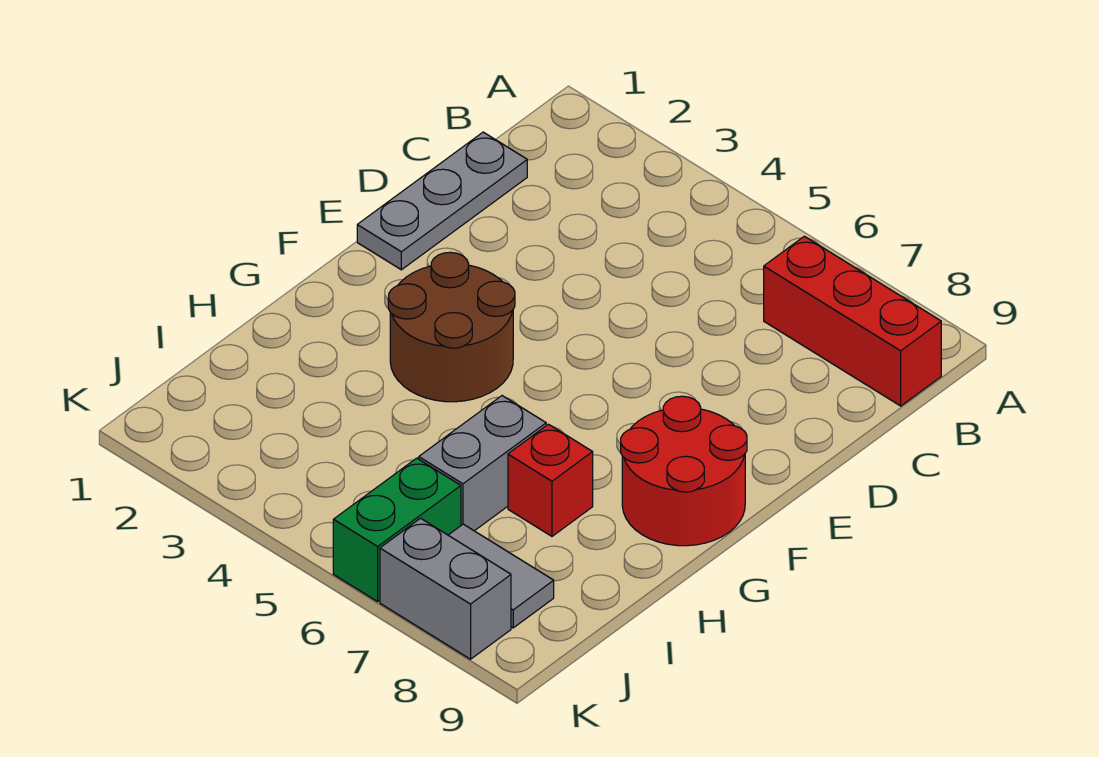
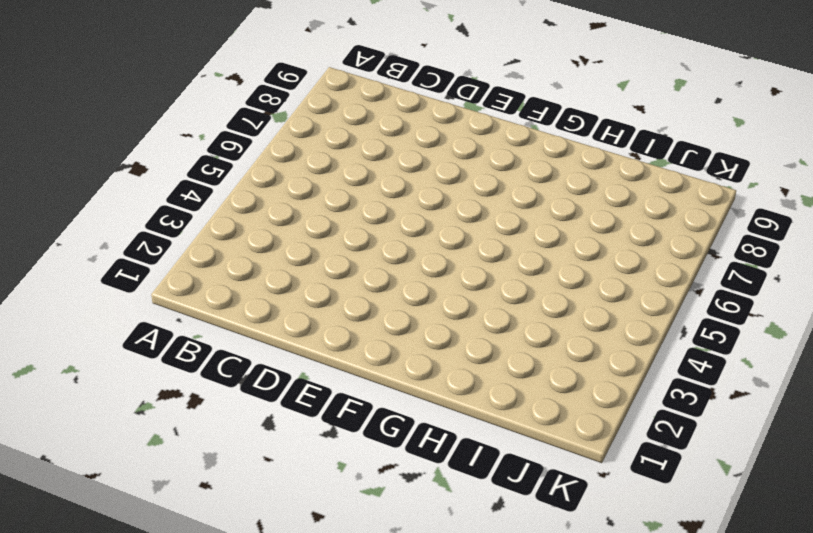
none -> red brick B7:B9 level 1
none -> grey plate C1:E1 level 1

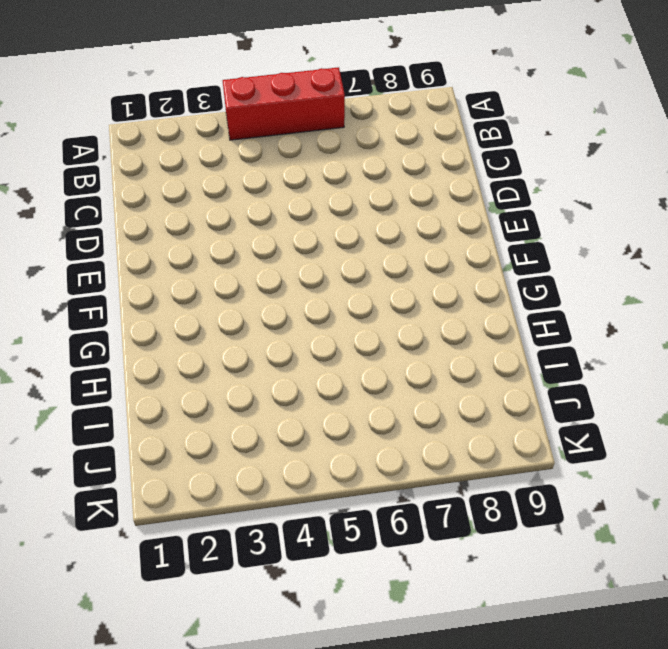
red brick A4:A6 level 1 -> red brick B7:B9 level 1
none -> grey plate C1:E1 level 1
none -> brown round brick F3:G4 level 1

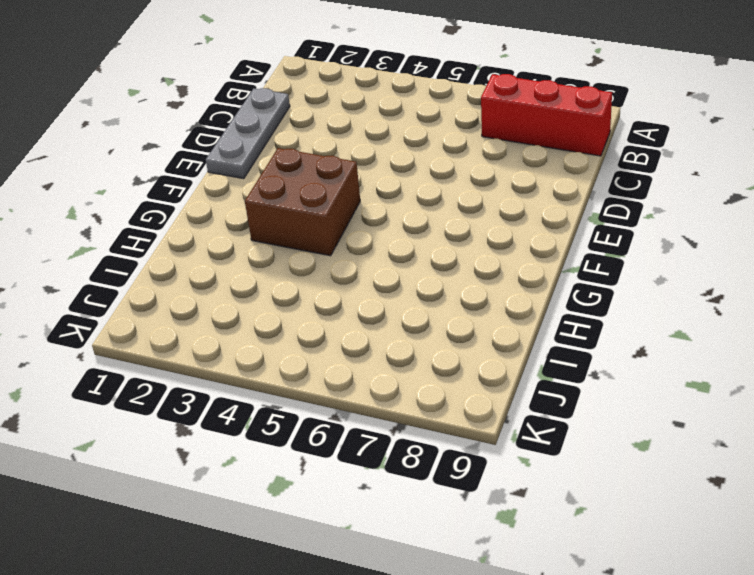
brown brick F3:G4 level 1 -> brown round brick F3:G4 level 1
none -> red round brick F8:G9 level 1
none -> grey brick H6:I6 level 1

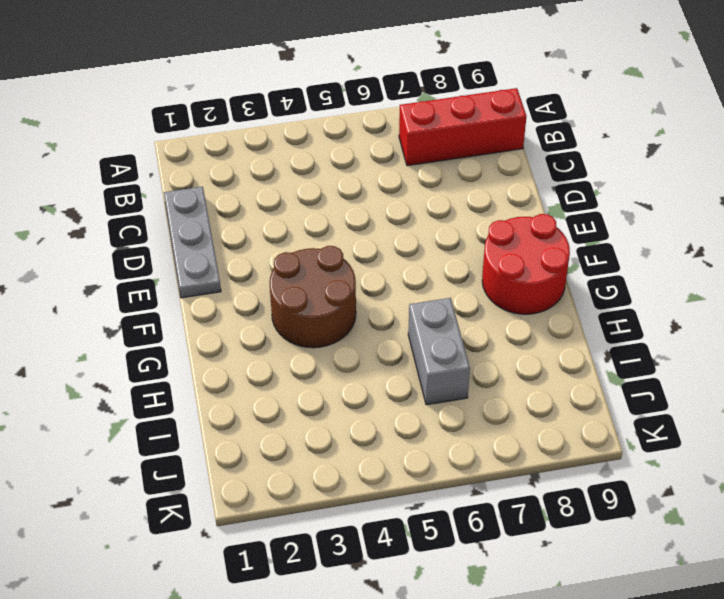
none -> red brick H7 level 1
none -> green brick J6:K6 level 1

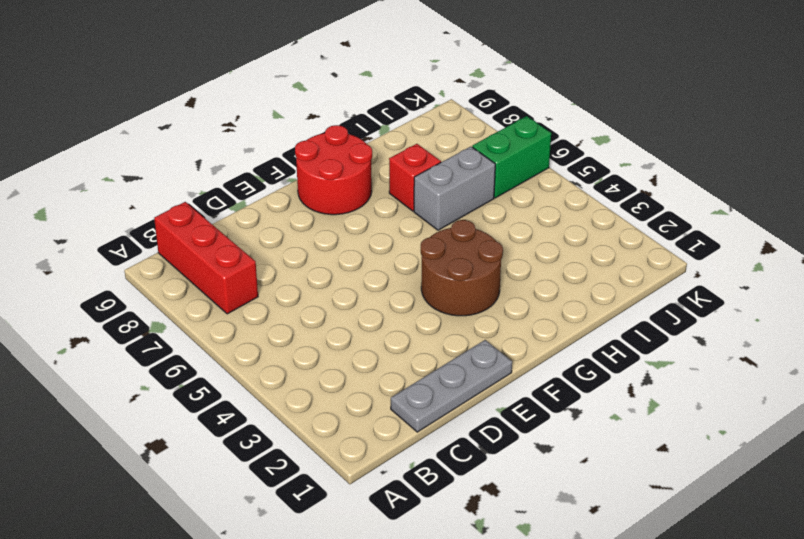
none -> grey tile J7:J8 level 1
none -> grey brick K7:K8 level 1

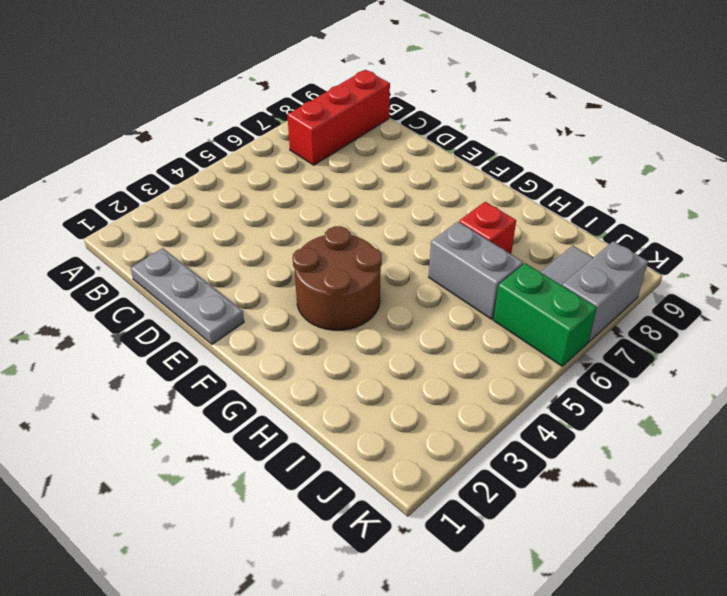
none -> red round brick F8:G9 level 1

